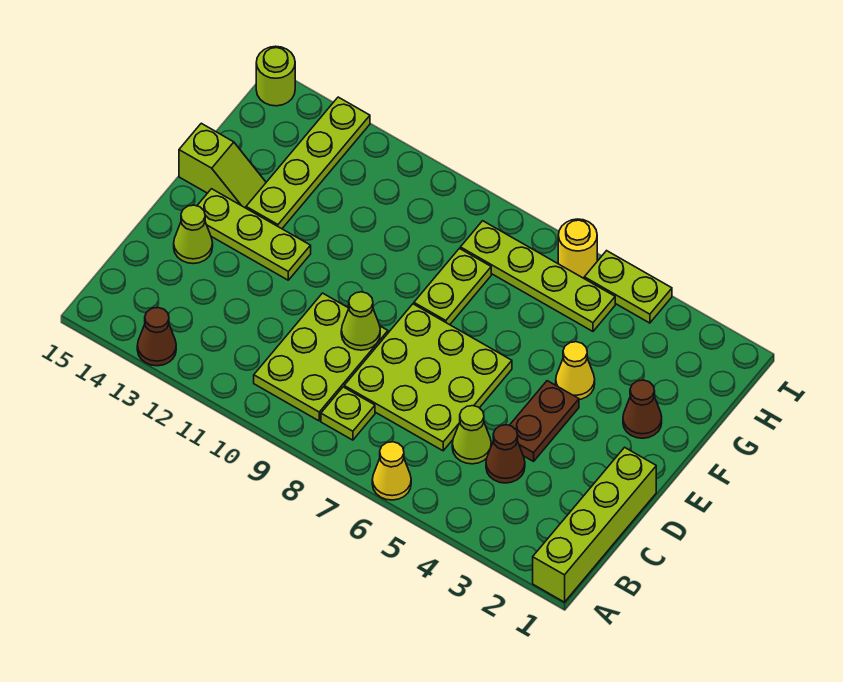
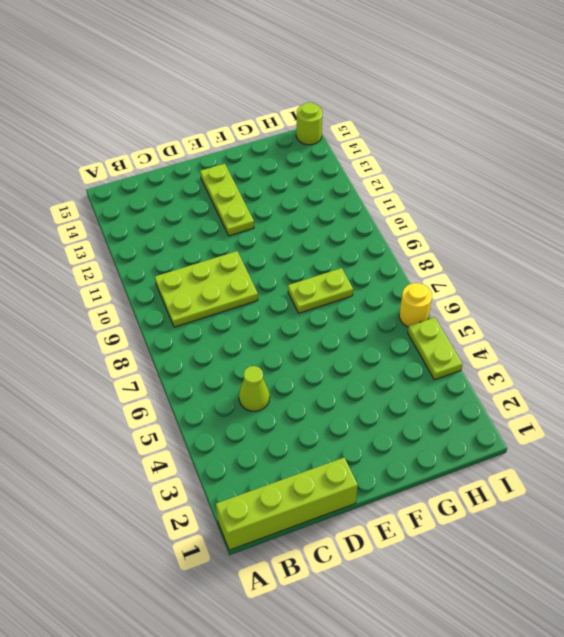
none -> yellow cone A6 level 1
none -> brown cone A13 level 1
none -> lime plate B8 level 1

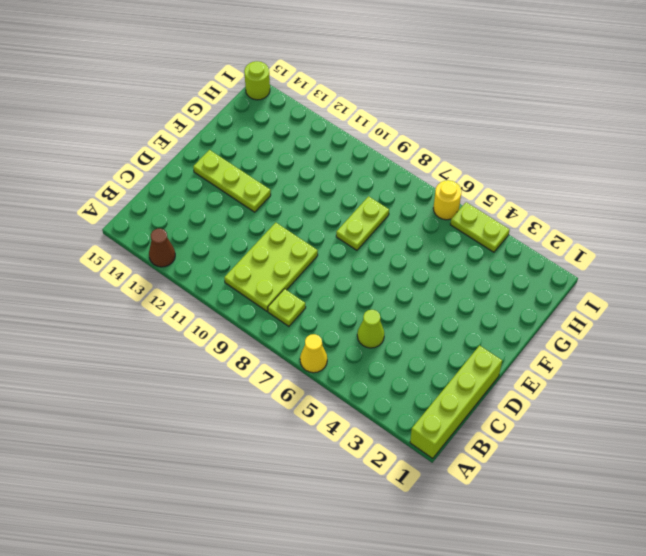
none -> brown cone C4 level 1
none -> lime plate C6:E8 level 1
none -> brown plate D4:E4 level 1

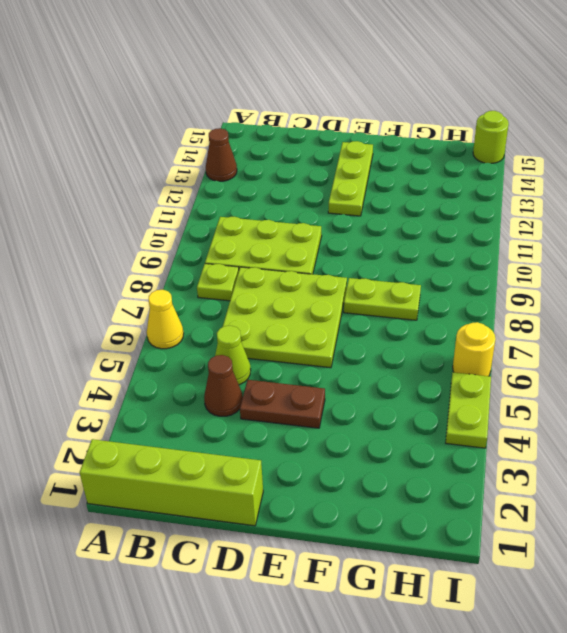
none -> lime cone D14 level 1
none -> brown cone F2 level 1
none -> yellow cone F4 level 1

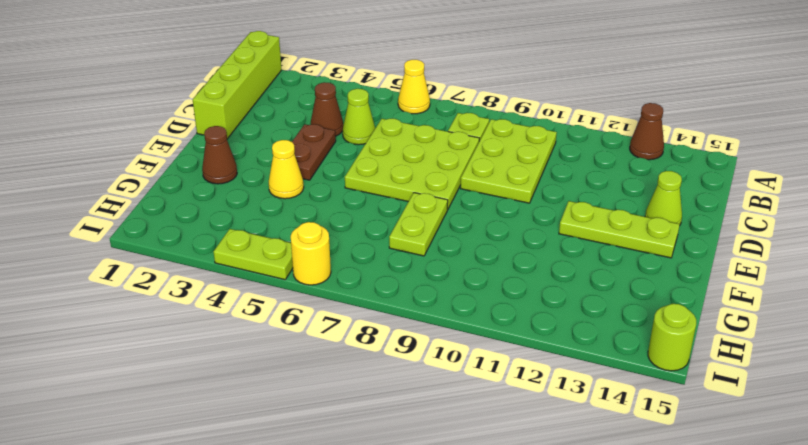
none -> lime plate F13:I13 level 1
none -> lime slope F14:F15 level 1 top 15
none -> lime plate H5:H8 level 1

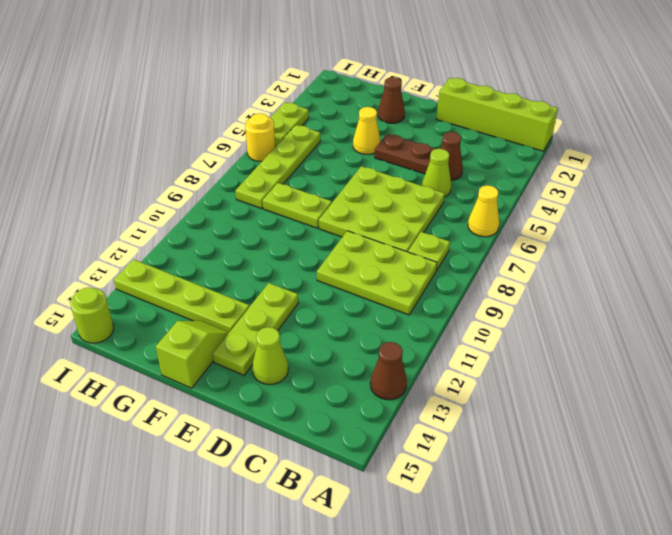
none -> lime cone D9 level 2

